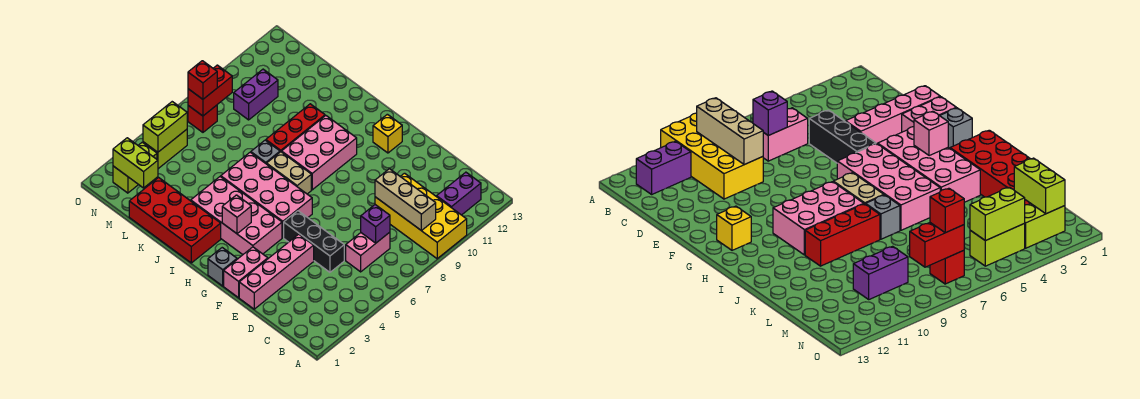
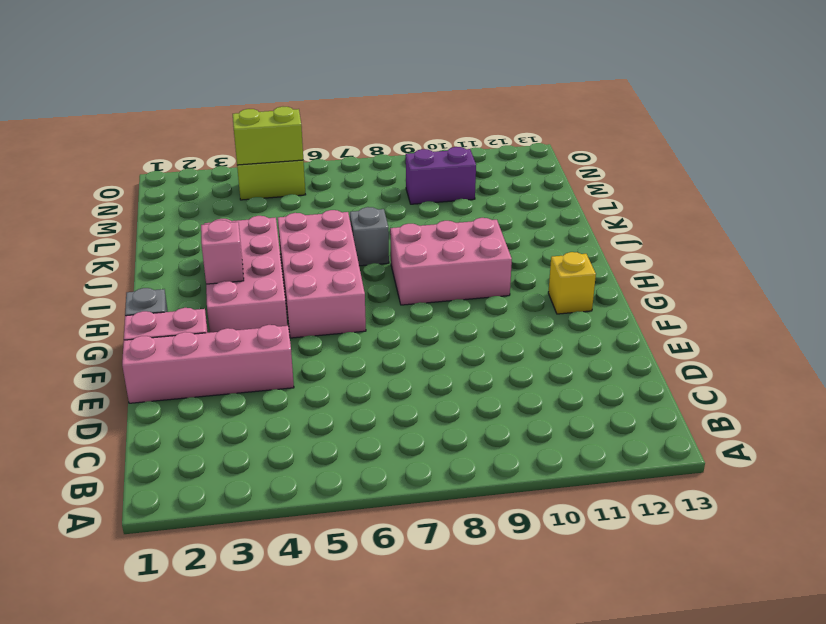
none -> yellow brick A9:D10 level 1
none -> purple brick B11:B12 level 1
none -> pink brick C6:C7 level 1

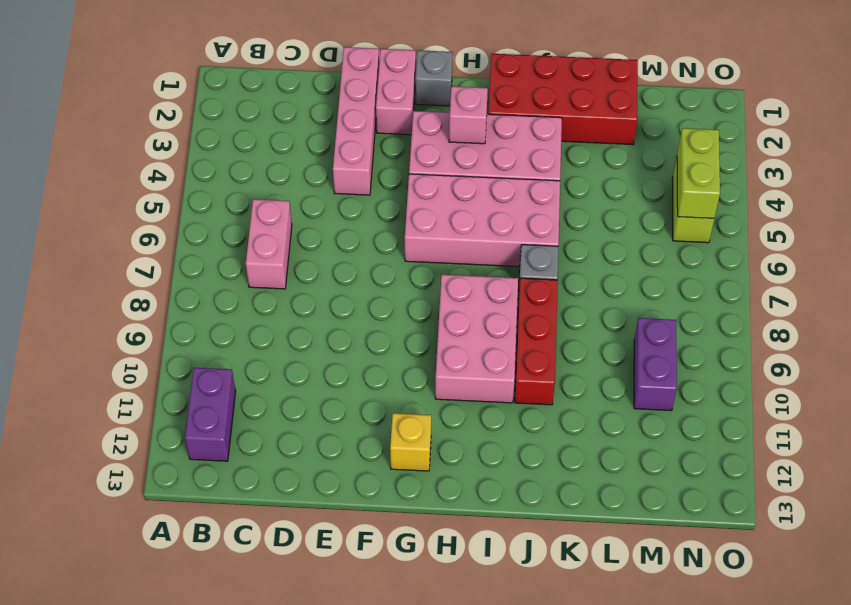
none -> yellow brick A9:D10 level 1
none -> black brick D5:F5 level 1
none -> tan brick H7:I7 level 1

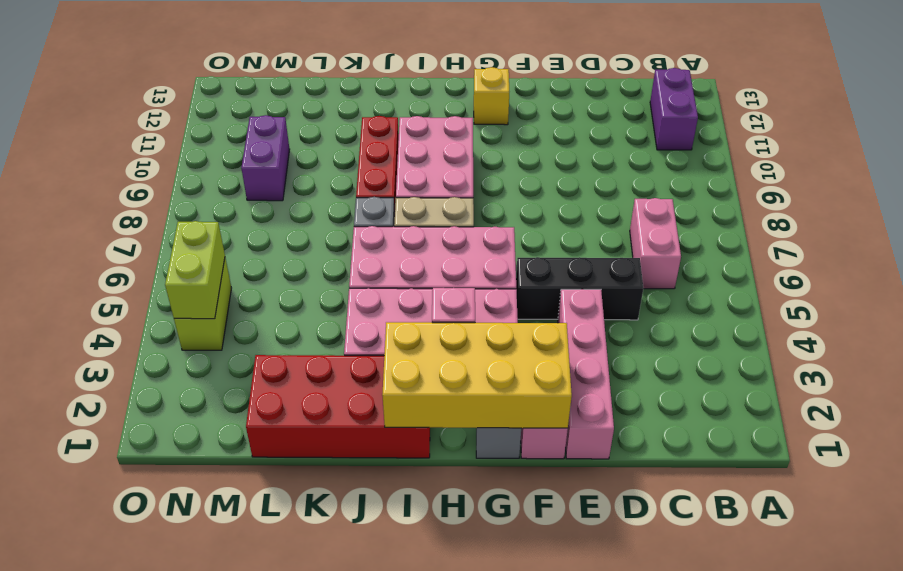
yellow brick F1:I2 level 2 -> yellow brick A9:D10 level 1
none -> lime brick N2:N3 level 1
none -> red brick N7 level 1
none -> tan brick B9:D9 level 2

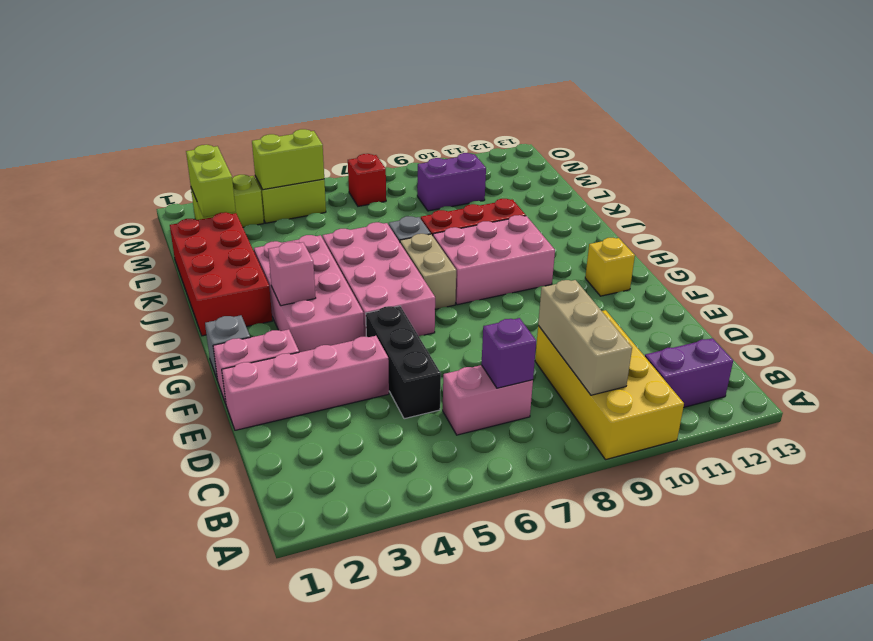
none -> red brick N7:N8 level 2
none -> red brick N7 level 3

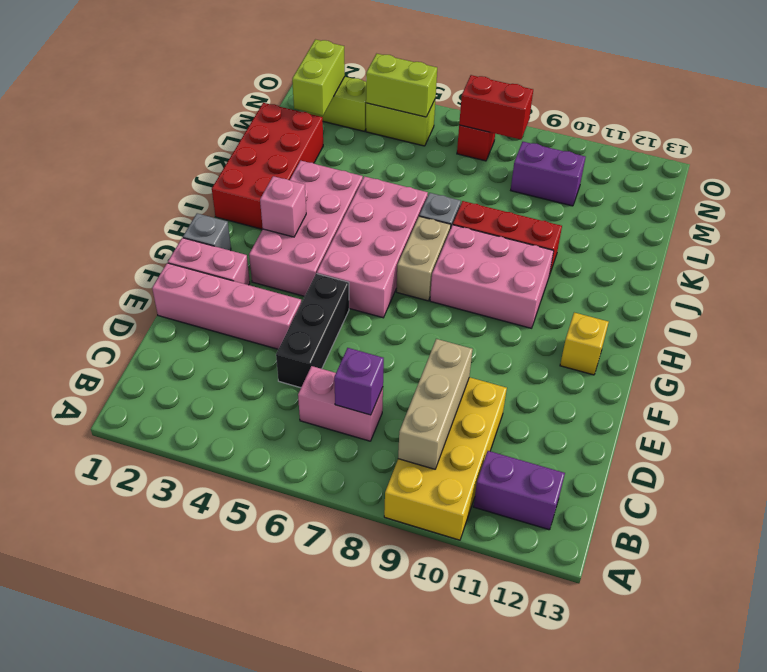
none -> red brick N7 level 3

